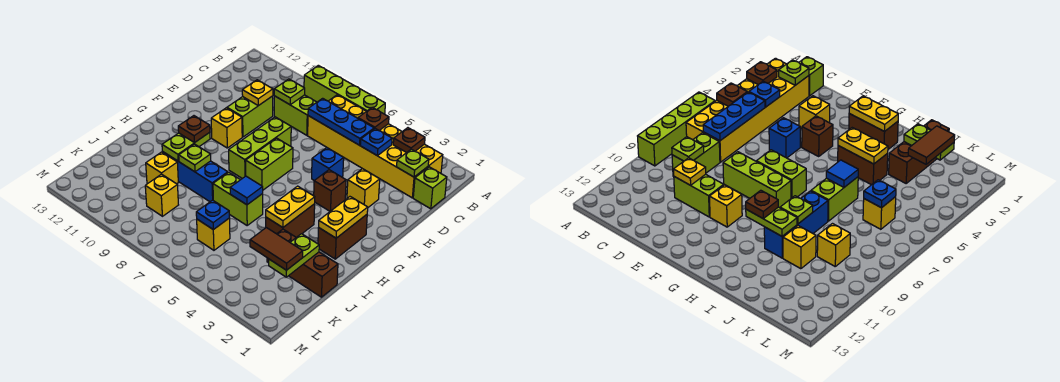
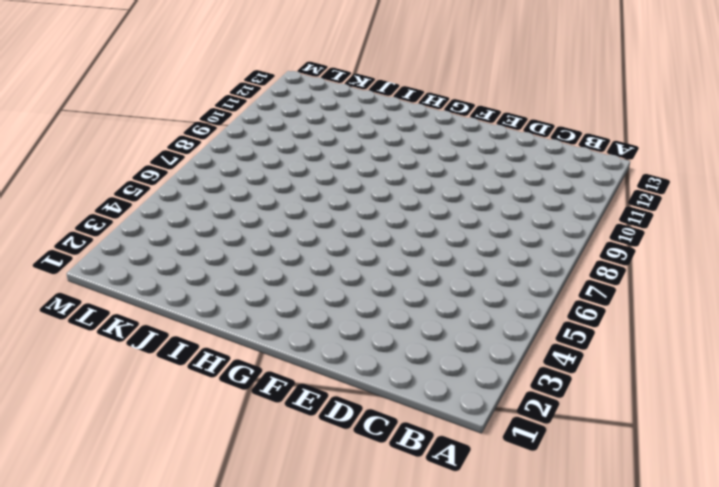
none -> lime brick A6:A9 level 1
none -> yellow brick B2:C7 level 1
none -> lime brick C1 level 1
none -> lime brick C8:C9 level 1

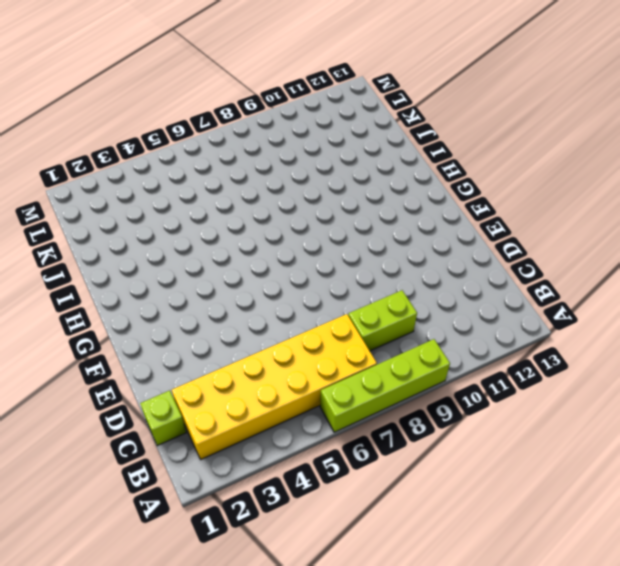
none -> lime brick D10:E10 level 1
none -> yellow brick E3 level 1
none -> blue brick E5 level 1
none -> lime brick E8:G8 level 1

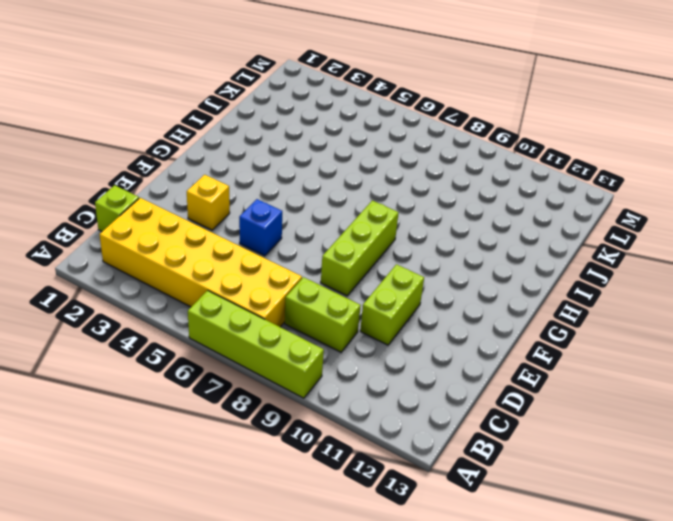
none -> brown brick F4 level 1
none -> lime brick F7:G7 level 1
none -> yellow brick F10 level 1
none -> brown brick G2:H2 level 1

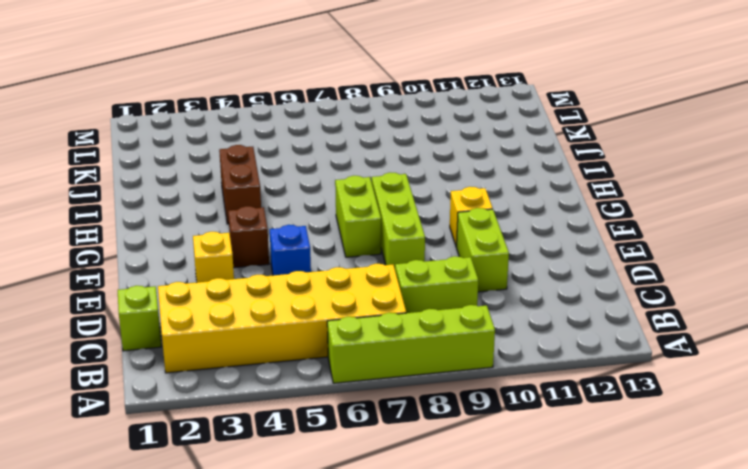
none -> brown brick G2:H2 level 1
none -> lime brick I6:I7 level 1
none -> blue brick I8:I10 level 1
none -> brown brick J1:J3 level 1

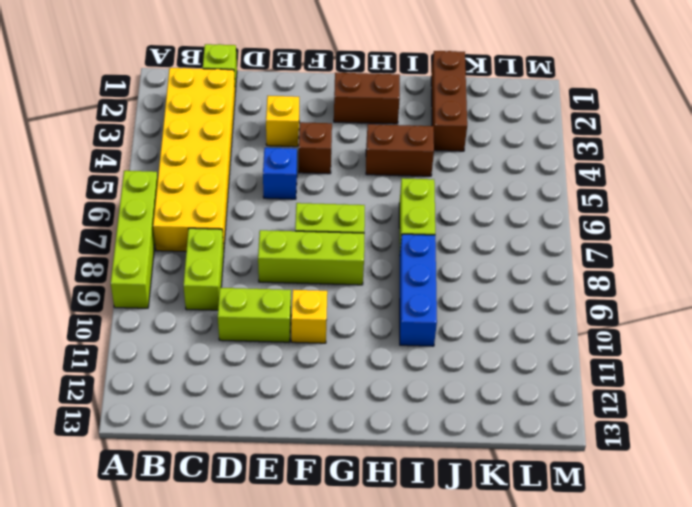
none -> yellow brick J10 level 1
none -> yellow brick K6 level 1
none -> yellow brick K9 level 1
none -> brown plate B3 level 2

